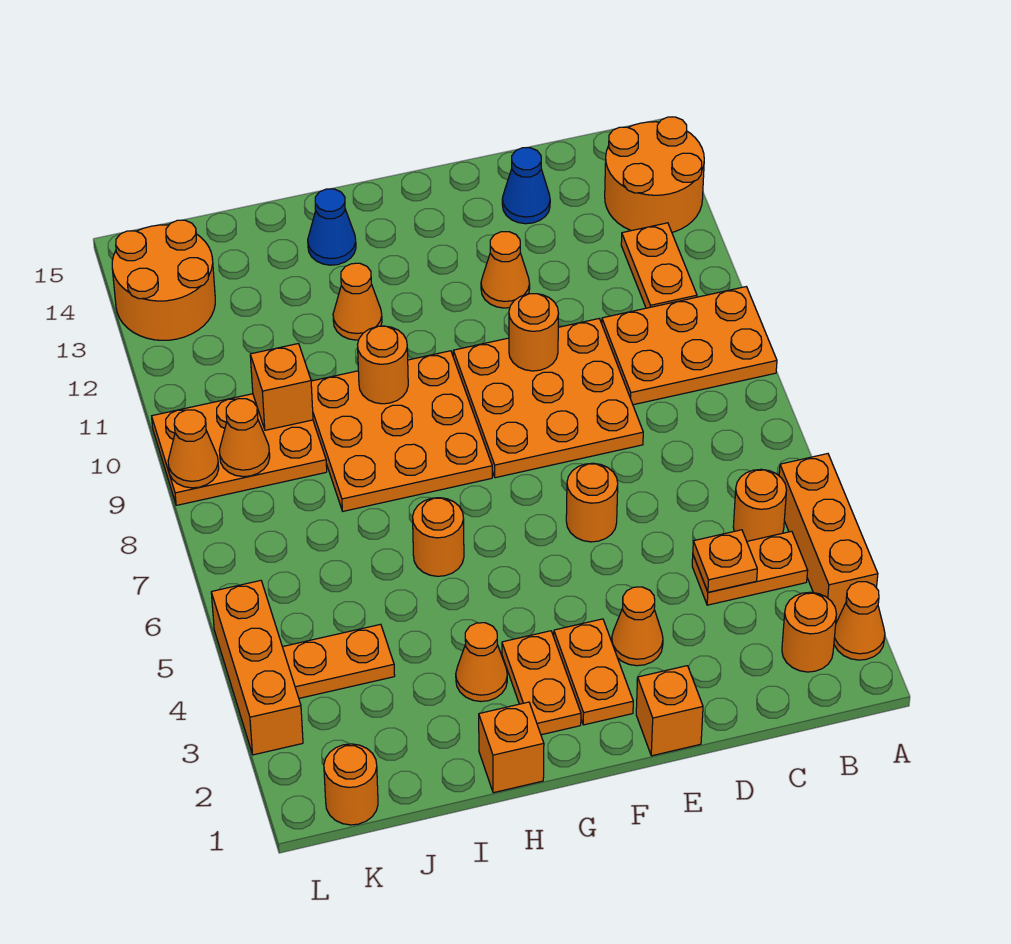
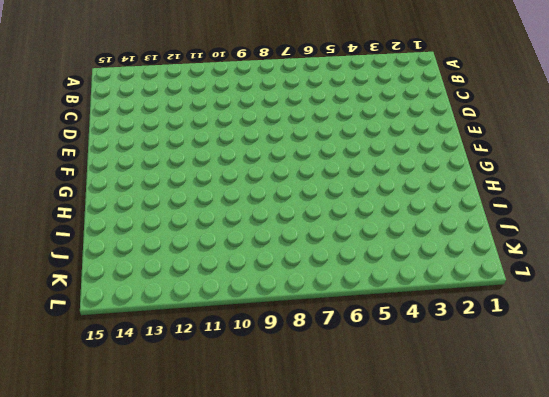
none -> orange cone A2 level 1
none -> orange brick A3:A5 level 1
none -> orange plate A9:C10 level 1
none -> orange round brick A13:B14 level 1

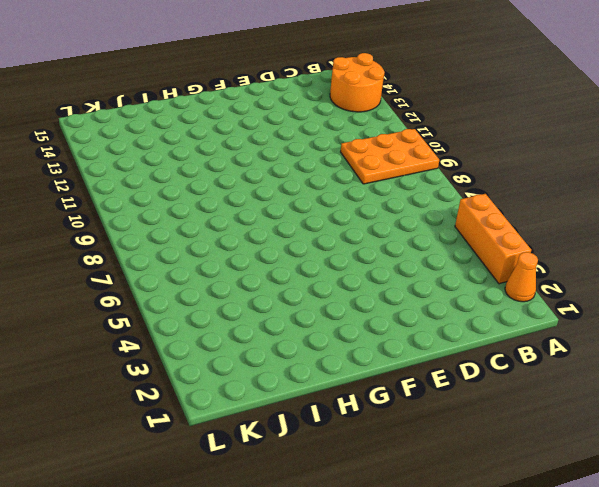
none -> orange round brick B2 level 1
none -> orange plate B4:C4 level 1
none -> orange round brick B5 level 1
none -> orange plate B11:B12 level 1

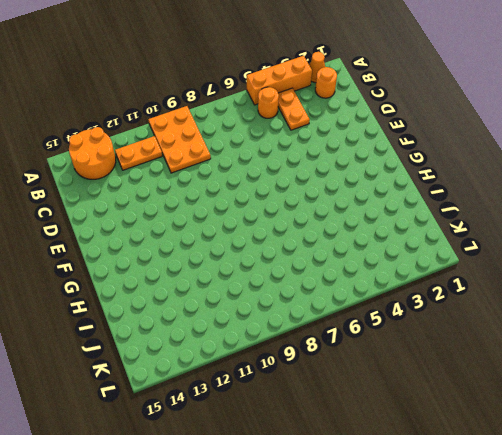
none -> orange plate D8:F10 level 1
none -> blue cone D14 level 1
none -> orange brick E1 level 1
none -> orange cone E3 level 1

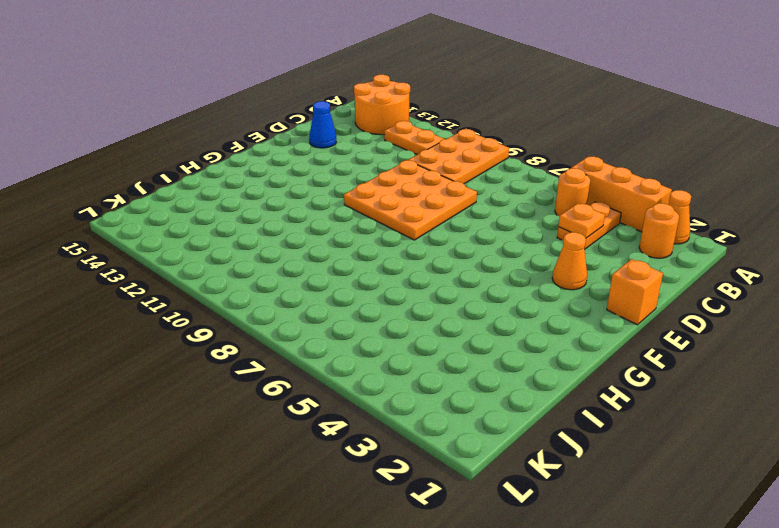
none -> orange round brick E6 level 1
none -> orange cone E12 level 1
none -> orange plate F2:F3 level 1
none -> orange plate G2:G3 level 1

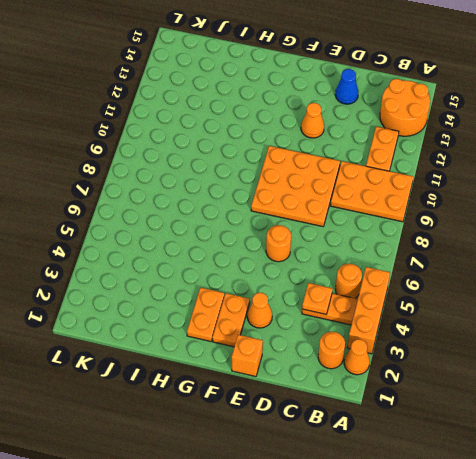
none -> orange plate G8:I10 level 1
none -> orange brick H1 level 1
none -> orange cone H3 level 1
none -> orange round brick H6 level 1

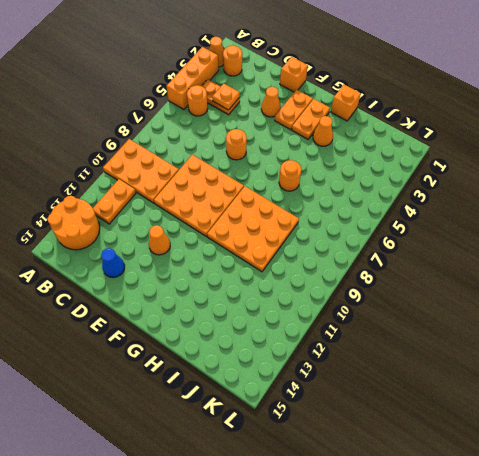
none -> orange cone H12 level 1
none -> blue cone H14 level 1
none -> orange plate J4:K4 level 1
none -> orange plate J9:L10 level 1

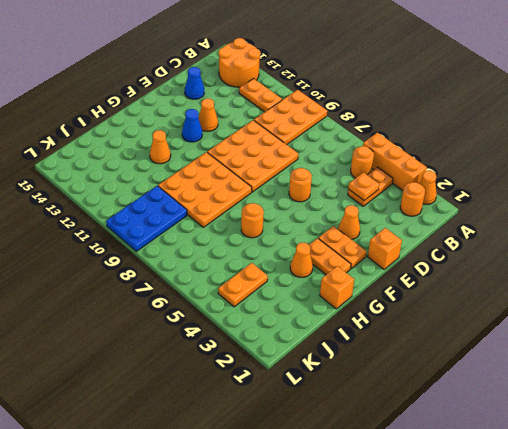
blue cone F12 level 1 -> blue cone H14 level 1
blue plate J9:L10 level 1 -> orange plate J9:L10 level 1
none -> orange round brick K1 level 1
none -> orange round brick K13:L14 level 1
none -> orange brick L3:L5 level 1
none -> orange round brick E10 level 2

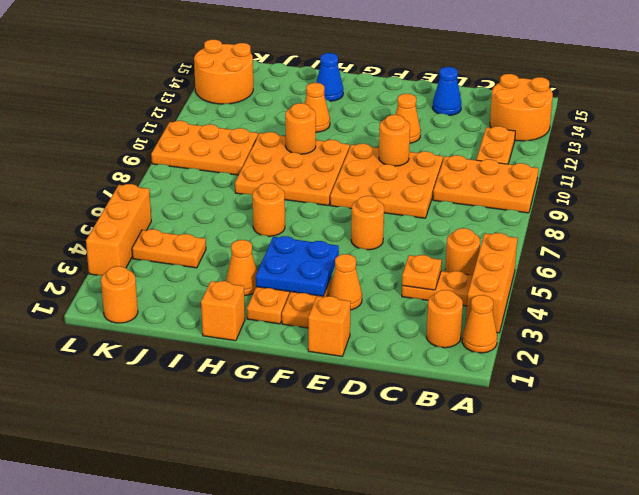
blue plate F3:G4 level 2 -> none
none -> orange brick J10 level 2
none -> orange cone K9 level 2
none -> orange cone L9 level 2

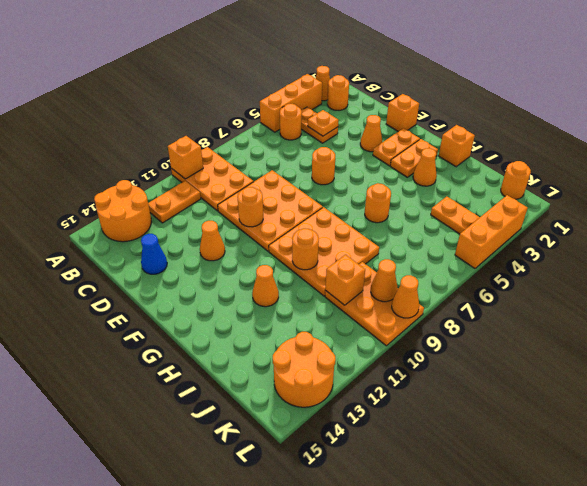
orange brick A10 level 2 -> none
none -> blue cone H14 level 1

